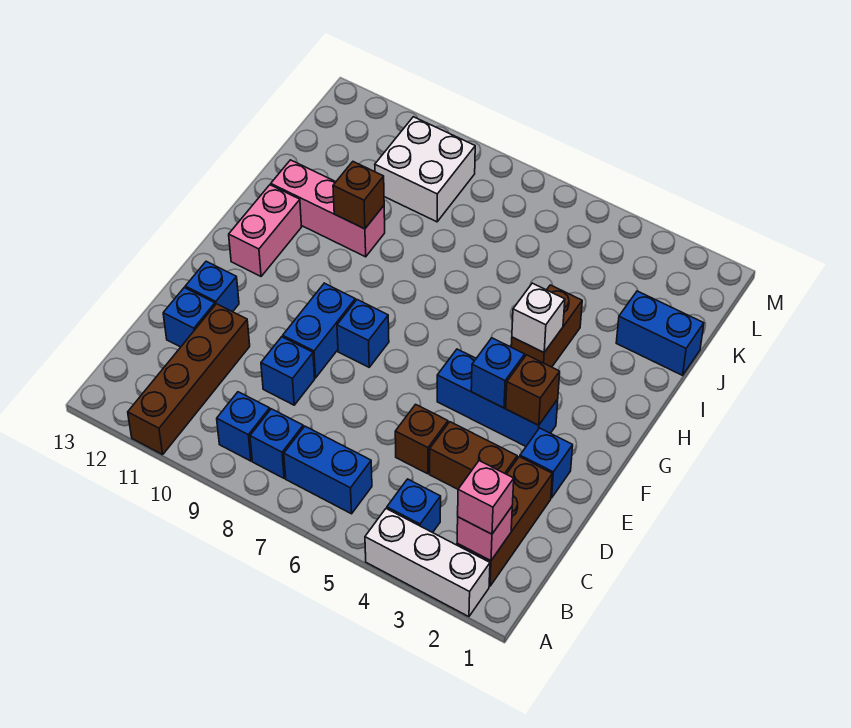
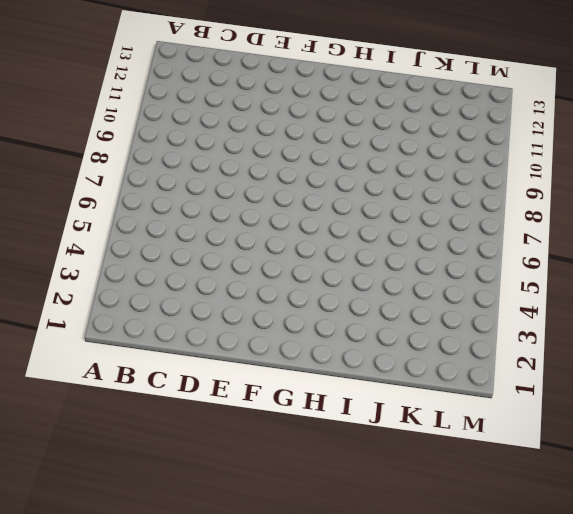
none -> white brick A2:A4 level 1
none -> brown brick A11:D11 level 1
none -> brown brick B2:D2 level 1

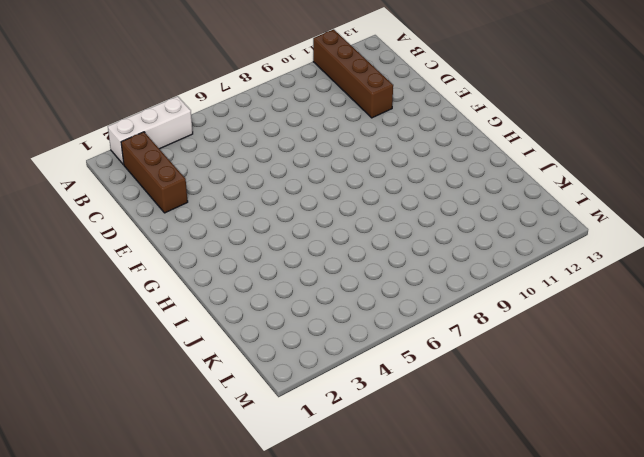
none -> blue brick B4 level 1
none -> blue brick B6:B7 level 1
none -> blue brick B8 level 1

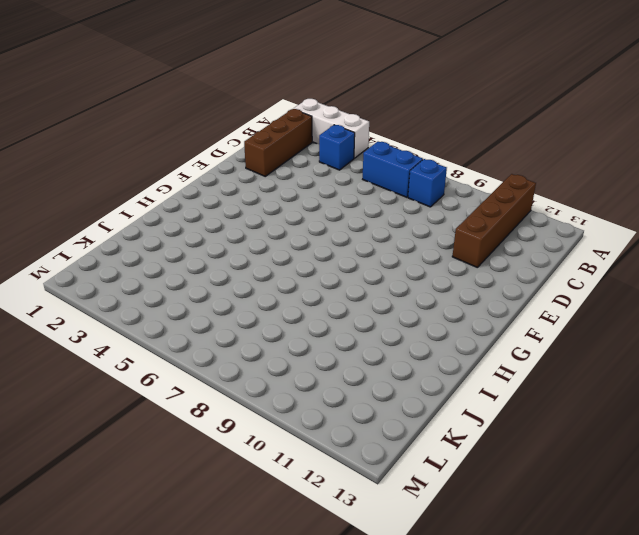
none -> blue brick B9 level 1
none -> brown brick D3:D4 level 1
none -> brown brick D5 level 1

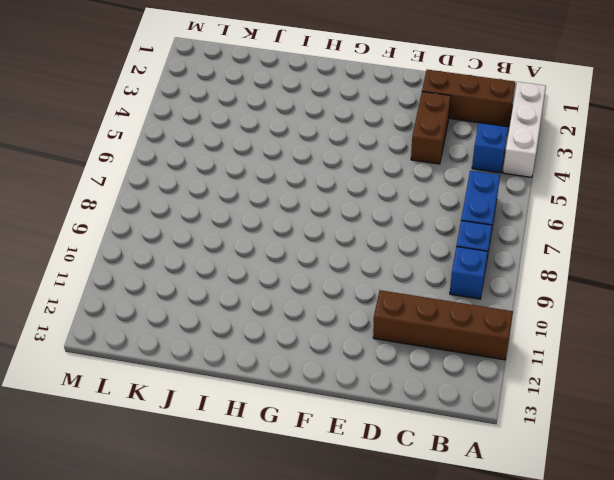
none -> brown brick D5 level 1
none -> blue brick D9 level 1
none -> blue brick D12 level 1

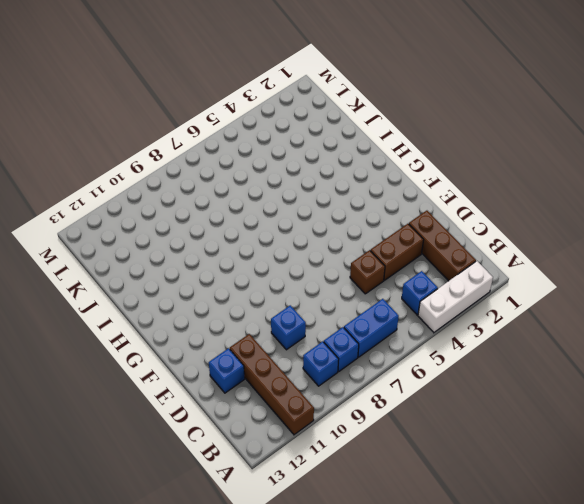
none -> blue brick E2 level 1
none -> blue brick E9:F9 level 1
none -> blue brick E12 level 1

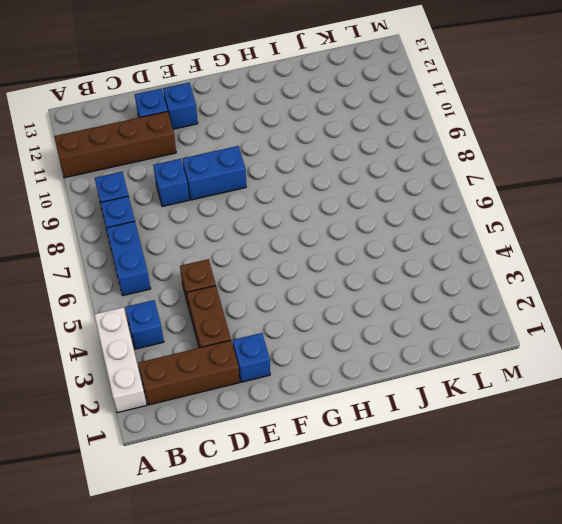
none -> blue brick F3:F5 level 1
none -> blue brick F8 level 1
none -> pink brick G12:H12 level 1

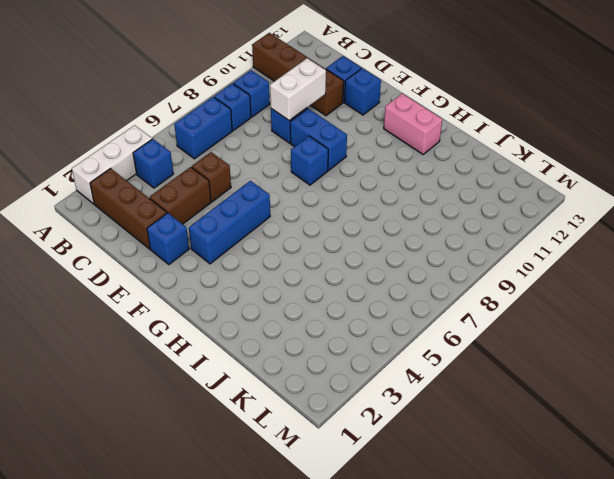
white brick D9:D10 level 2 -> none
none -> brown brick H4:I4 level 1
none -> pink brick I10:I12 level 1
none -> blue brick J1:J2 level 1

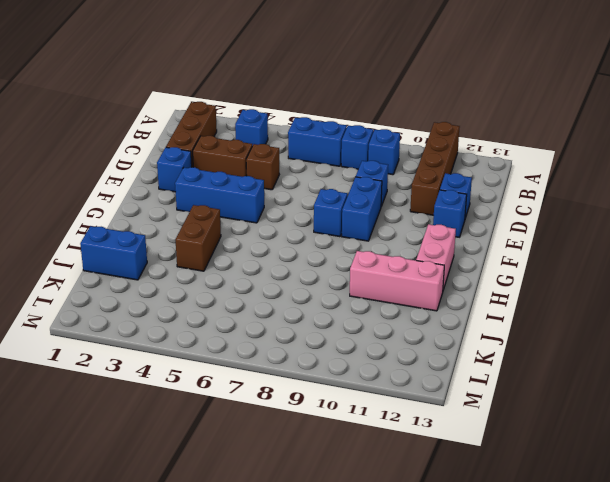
none -> white brick A2:A4 level 1
none -> white brick K9:L10 level 1
none -> pink brick B2 level 2

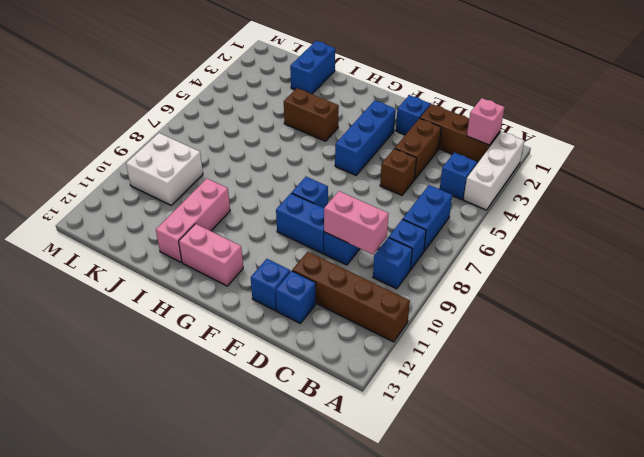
pink brick C9:D9 level 2 -> none
none -> brown brick F3 level 2
none -> blue brick F4 level 2
none -> white brick H4 level 2

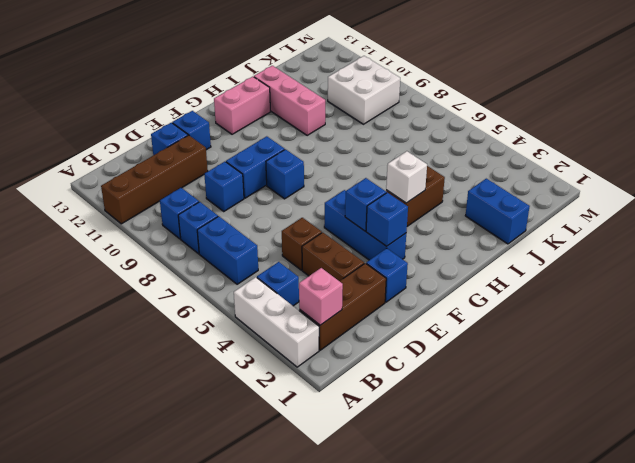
blue brick F3 level 2 -> brown brick F3 level 2
none -> brown brick I10 level 2
none -> pink brick B2 level 3

